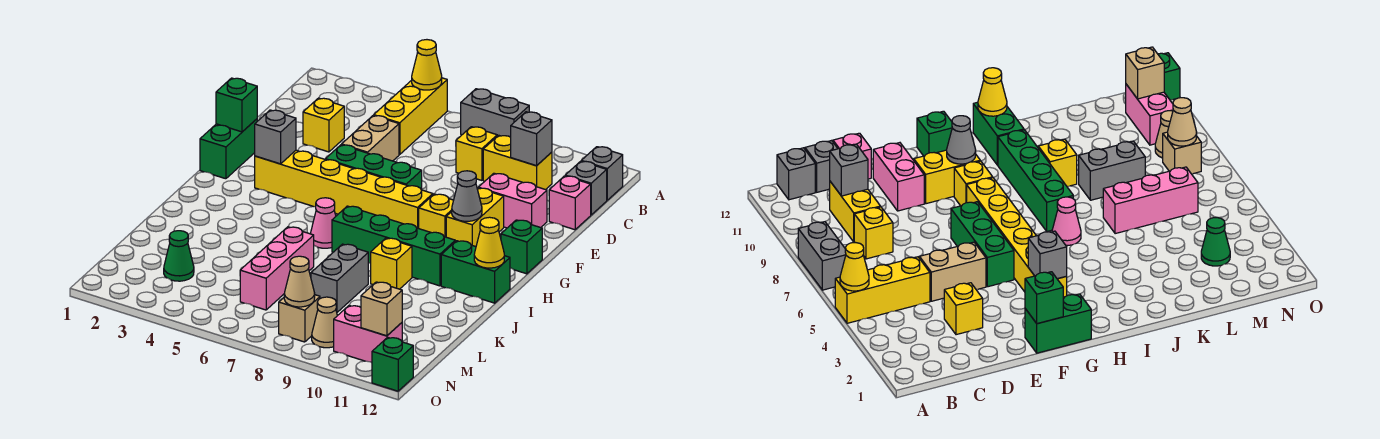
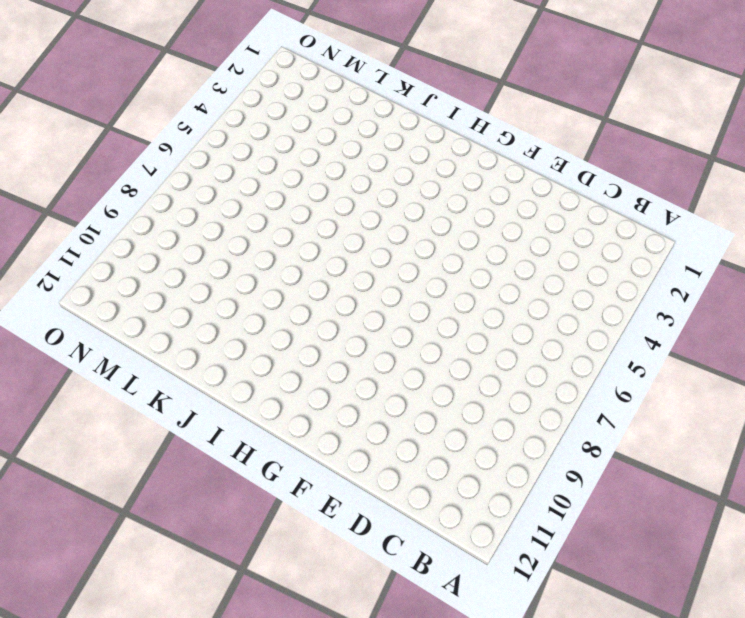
none -> yellow brick A5:C5 level 1
none -> grey brick A7:A8 level 1
none -> grey brick B12 level 1
none -> yellow brick C8 level 1

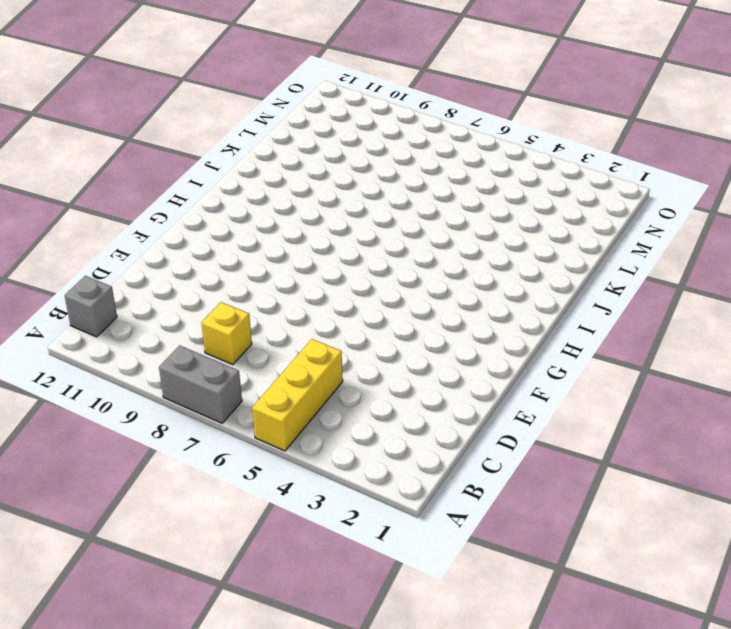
none -> yellow brick C9:C10 level 1
none -> grey brick C12 level 1
none -> yellow brick D3 level 1
none -> tan brick D5:E5 level 1

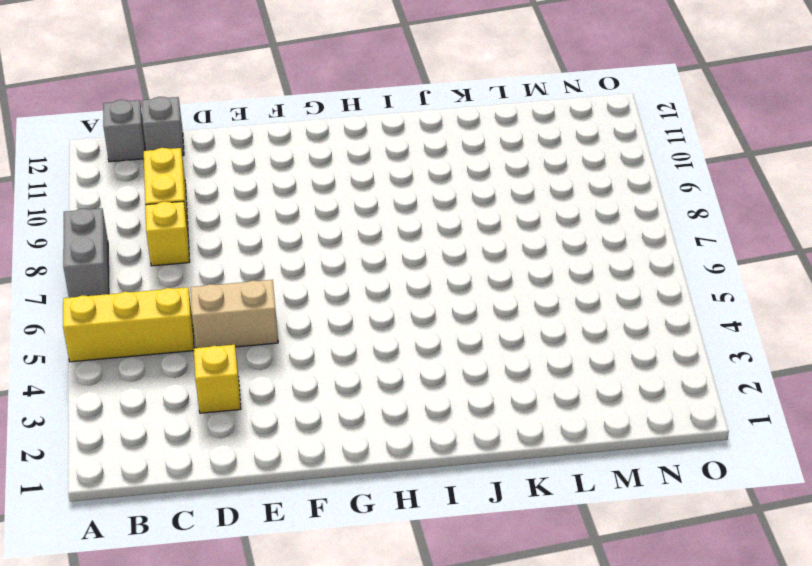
none -> pink brick D12 level 1
none -> pink brick E10:E11 level 1
none -> green brick F1:G1 level 1
none -> green brick F5:F7 level 1

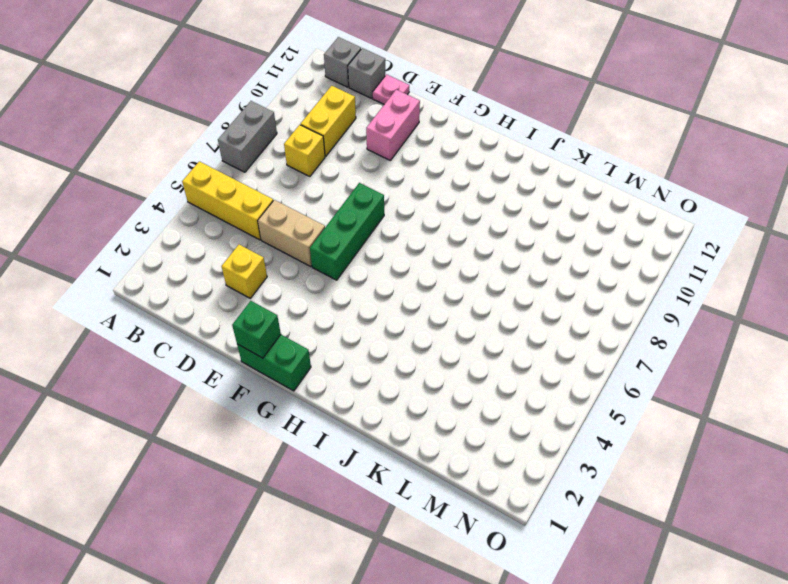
pink plate D12 level 1 -> pink brick D12 level 1
none -> yellow brick F10:G10 level 1
none -> yellow brick G3:G8 level 1
none -> yellow brick G9 level 1
none -> green brick G12 level 1

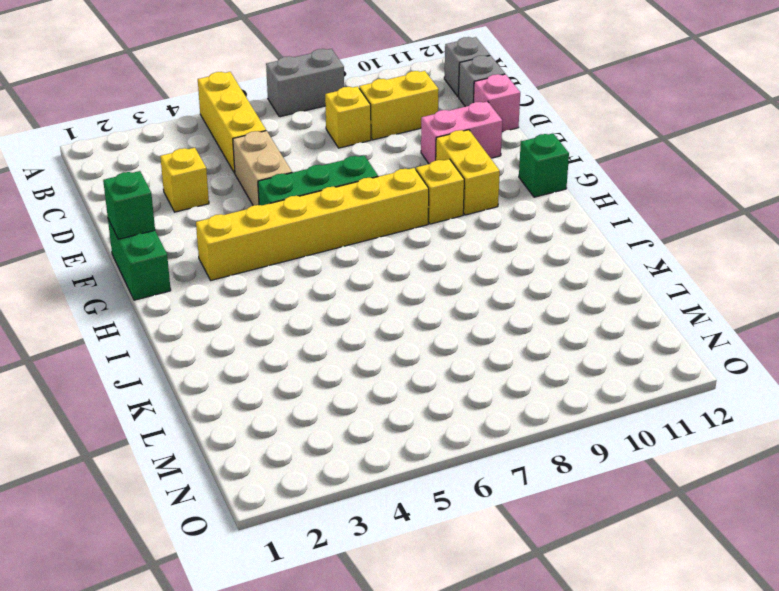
none -> pink cone I6 level 1
none -> green brick I7:I10 level 1
none -> green brick I11:I12 level 1
none -> yellow brick J9 level 1

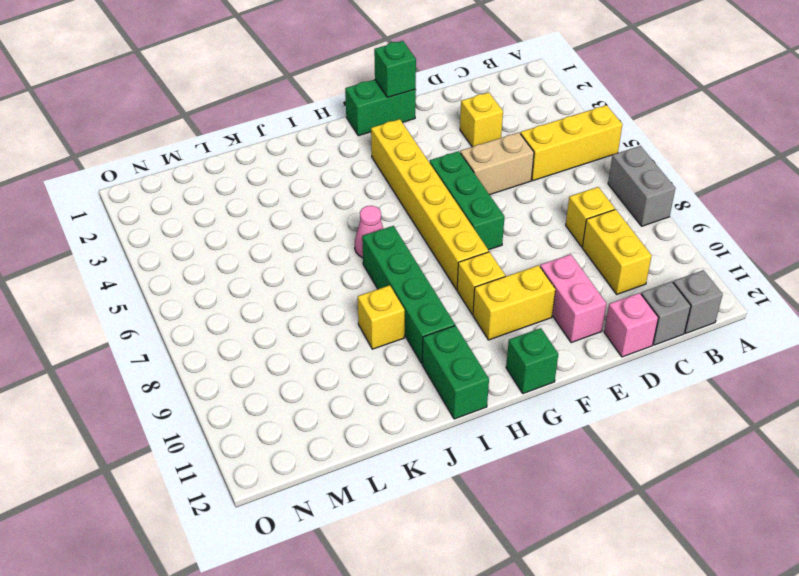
none -> pink brick K6:M6 level 1
none -> grey brick K8:L8 level 1
none -> green cone M3 level 1
none -> tan brick N8 level 1

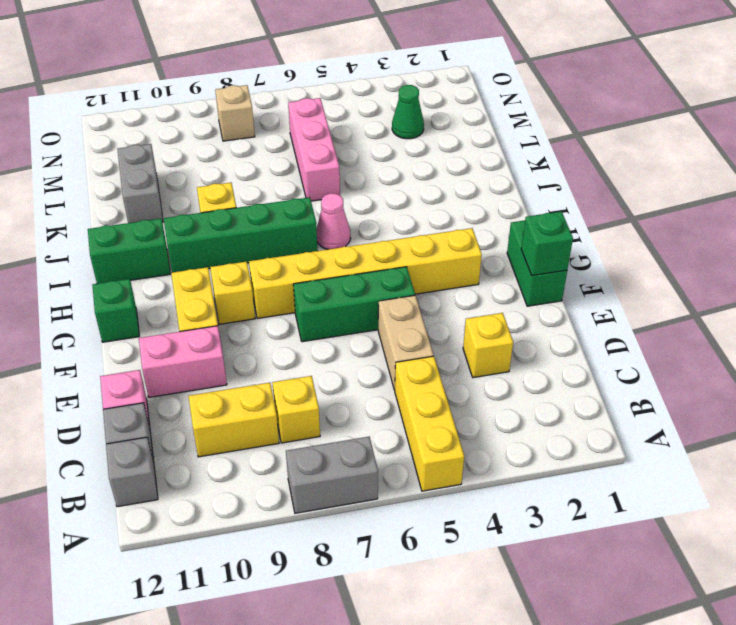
grey brick K11:L11 level 1 -> grey brick K8:L8 level 1
none -> tan cone N9 level 1
none -> pink brick N10:N11 level 1
none -> green brick O12 level 1
none -> yellow cone A5 level 2

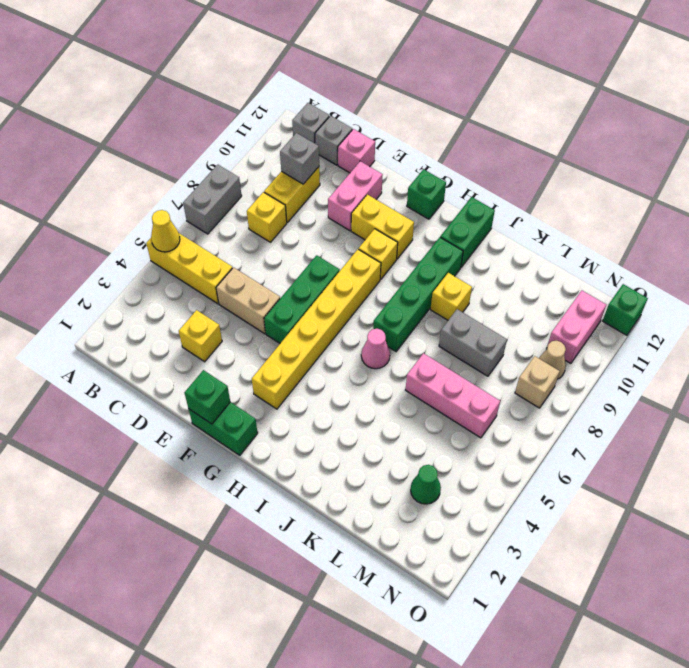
none -> grey brick G3 level 2
none -> grey cone G10 level 2
none -> yellow cone I12 level 2
none -> tan cone N8 level 2

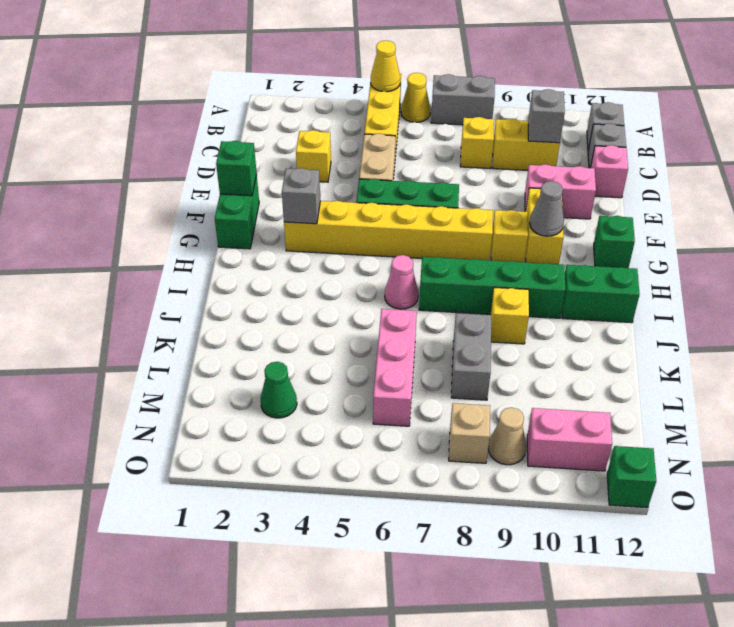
yellow cone A6 level 1 -> yellow cone I12 level 2
none -> tan cone N8 level 2
none -> tan brick N11 level 2

